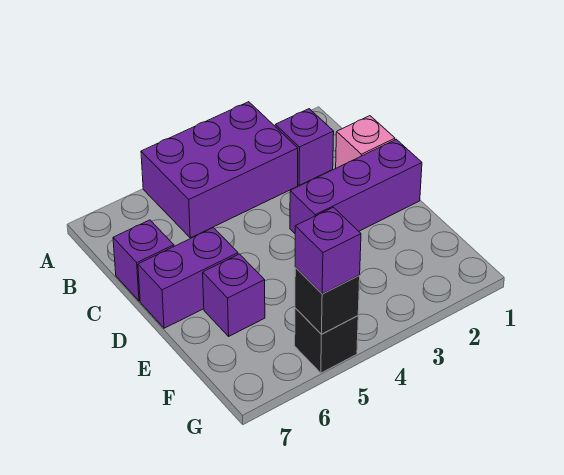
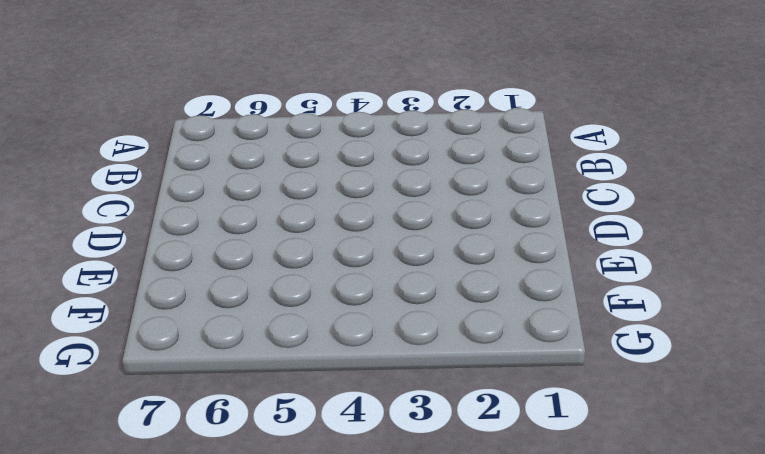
none -> purple brick A3:B5 level 1
none -> purple brick B2 level 1

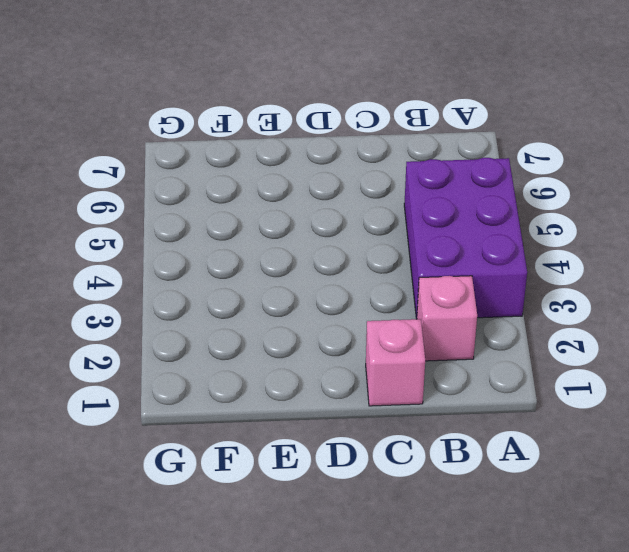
pink brick B2 level 1 -> purple brick B2 level 1
none -> purple brick C7 level 1
none -> purple brick D1:D3 level 1

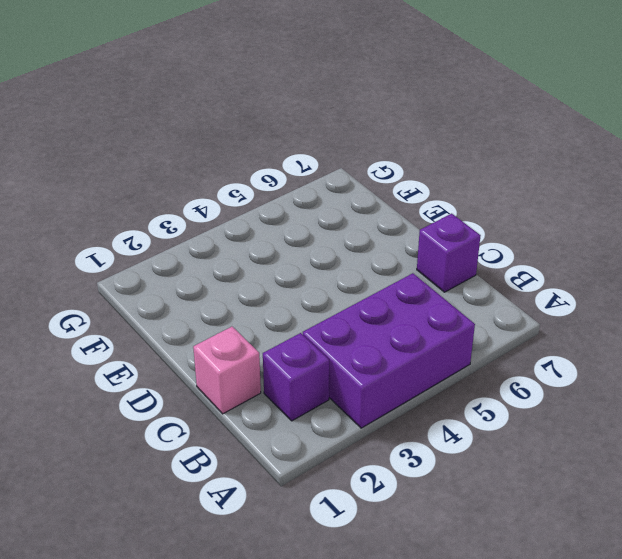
none -> purple brick D1:D3 level 1
none -> purple brick D6:D7 level 1

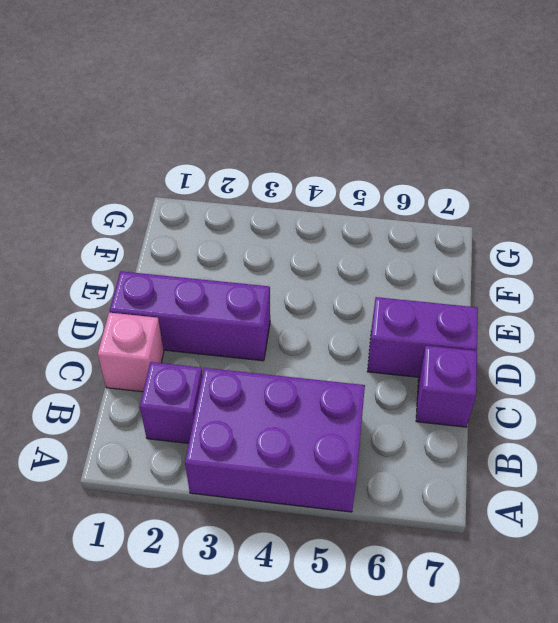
none -> purple brick E6 level 1
none -> black brick G5 level 1

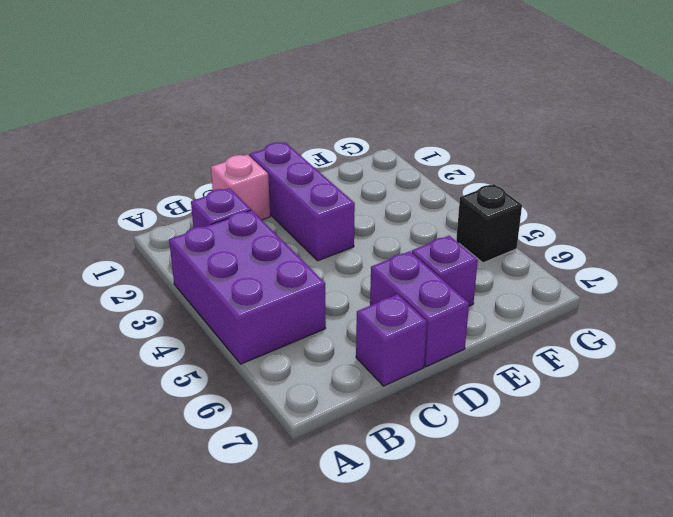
none -> black brick G5 level 2
none -> purple brick G5 level 3

